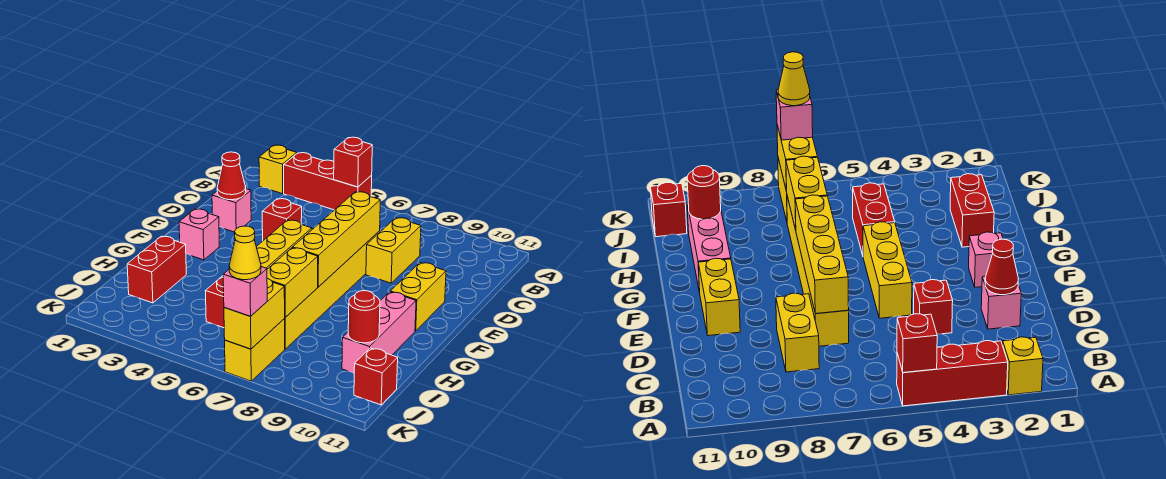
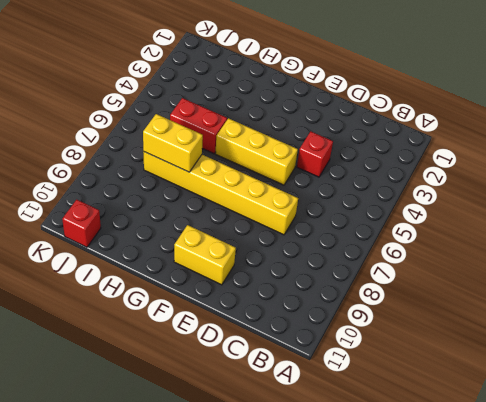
none -> yellow brick A2 level 1
none -> red brick A3:A5 level 1
none -> yellow brick C8:D8 level 1

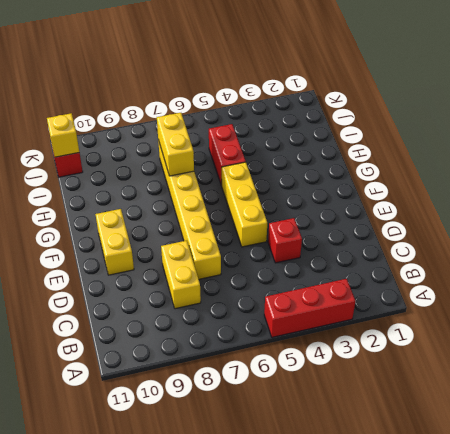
yellow brick J11 level 2 -> yellow brick A2 level 1
none -> pink brick D2 level 1
none -> pink brick F2 level 1
none -> pink brick G10:I10 level 1

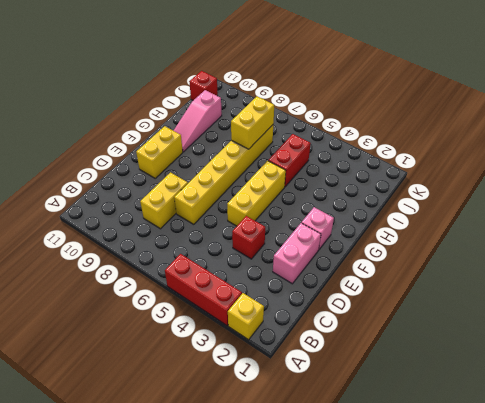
pink brick D2:E2 level 1 -> pink brick D2 level 1
pink slope G10:I10 level 1 top I -> pink brick G10:I10 level 1
none -> red brick H2:I2 level 1
none -> yellow brick J7:K7 level 1
none -> red brick A5 level 2

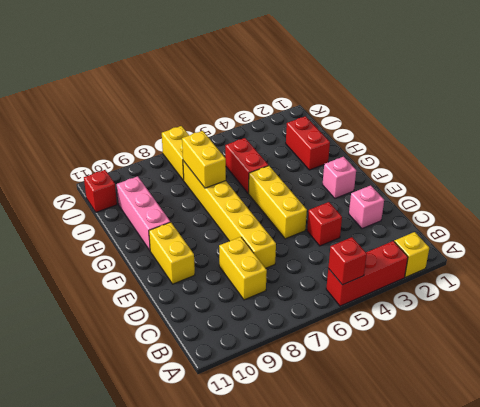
none -> red cone D2 level 2
none -> yellow brick D7:G7 level 2
none -> red round brick I10 level 2

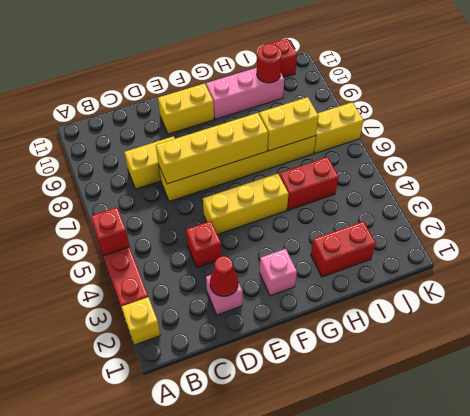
none -> yellow brick J7:K7 level 2
none -> pink brick K7 level 3
none -> yellow cone K7 level 4

